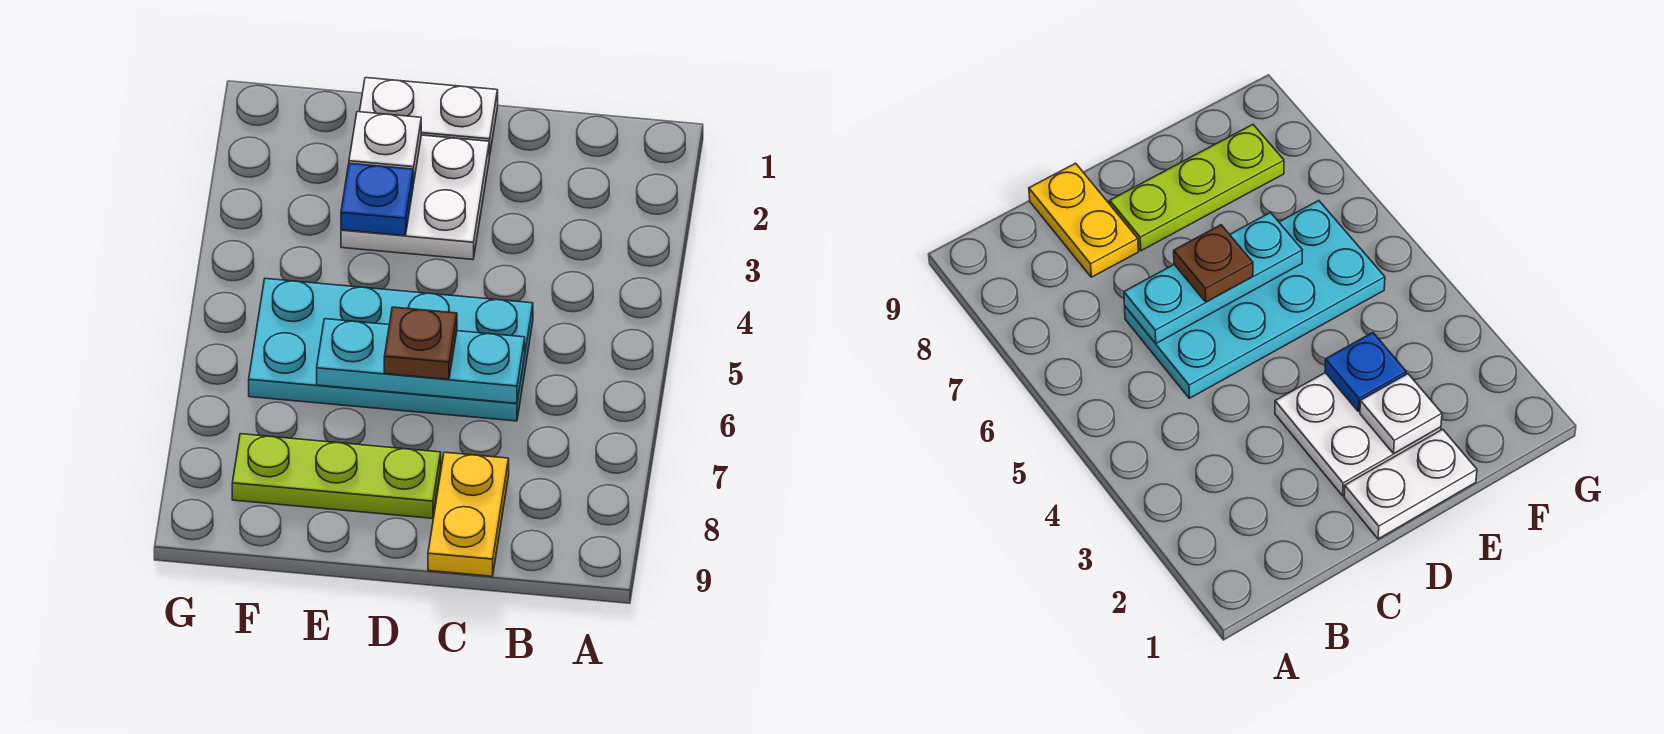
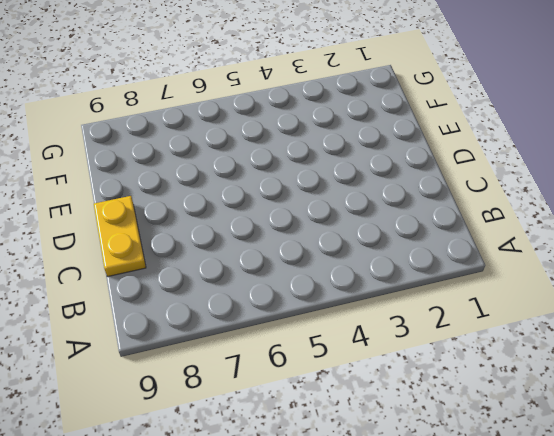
yellow plate C9:D9 level 1 -> yellow plate C8:C9 level 1
none -> cyan plate C5:F6 level 1
none -> white plate D1:E1 level 1

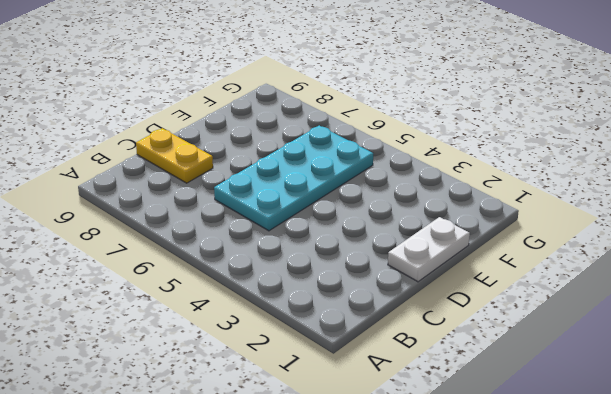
none -> white plate D2:E3 level 1
none -> lime plate D8:F8 level 1

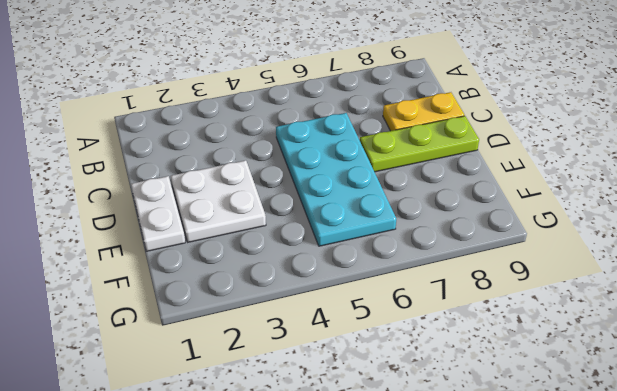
lime plate D7:D9 level 1 -> lime plate D8:F8 level 1
none -> cyan plate C6:E6 level 2
none -> white plate E2 level 2

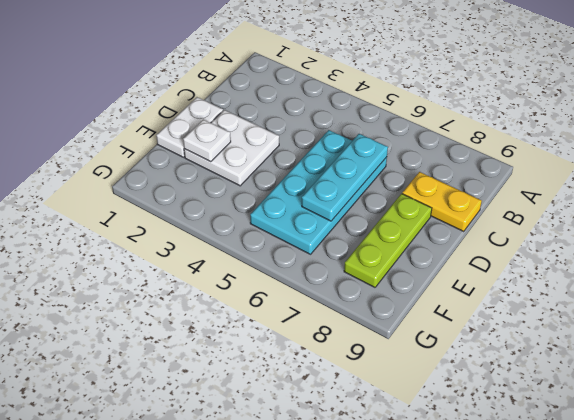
none -> blue plate E3 level 2
none -> brown plate D6 level 3

